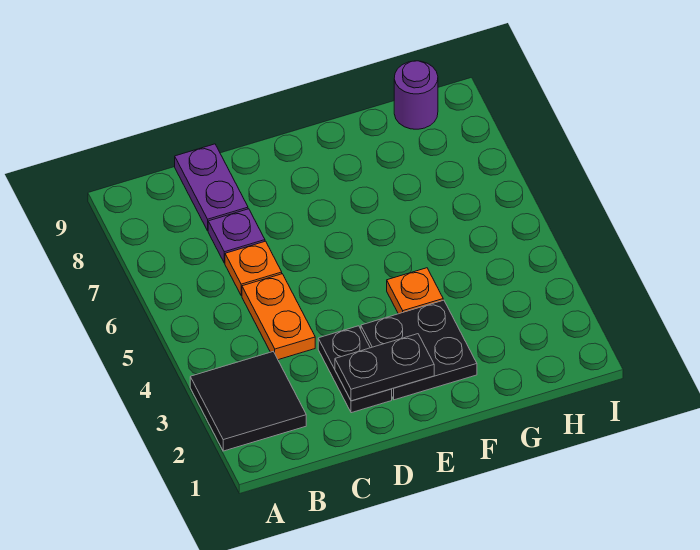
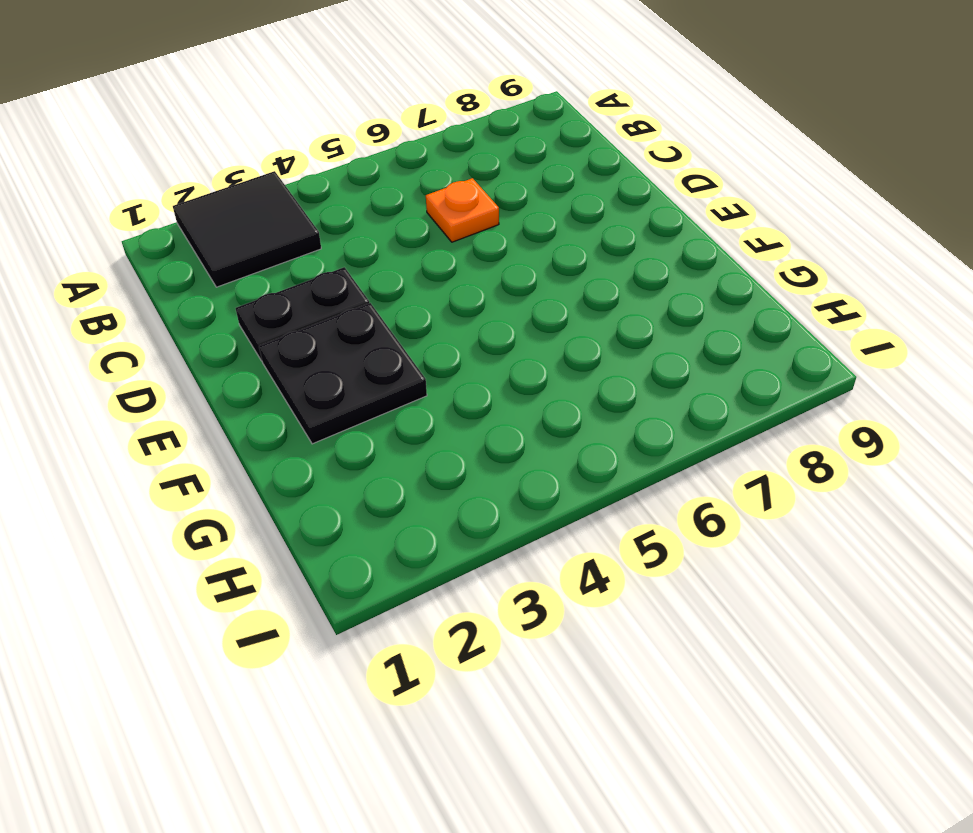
none -> orange plate C4:C5 level 1
none -> purple plate C7 level 1

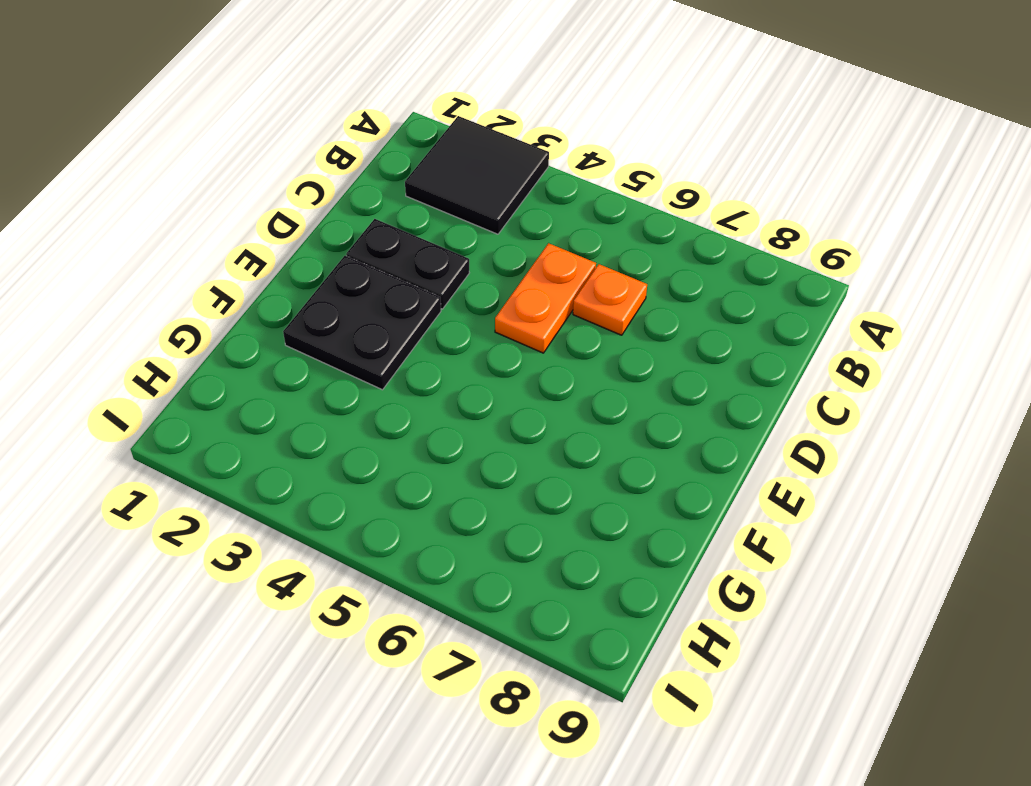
orange plate C5:D5 level 1 -> orange plate C4:C5 level 1
none -> purple plate C7 level 1
none -> purple plate C8:C9 level 1

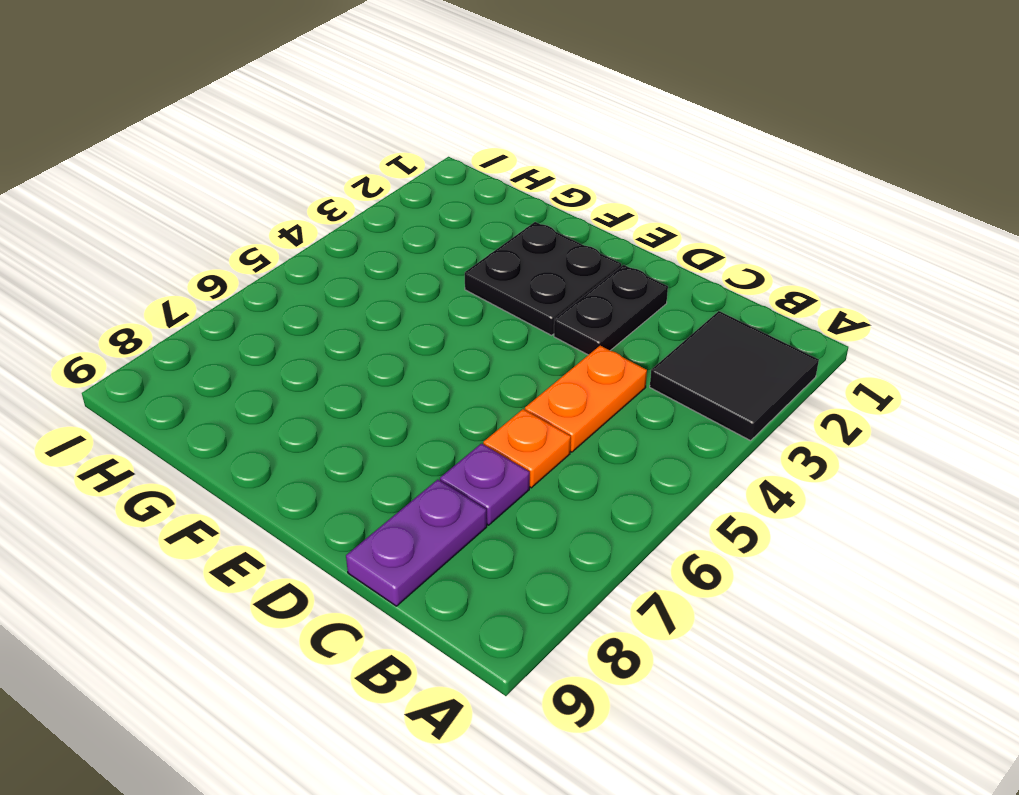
none -> orange plate F4 level 1
none -> purple round brick H9 level 1

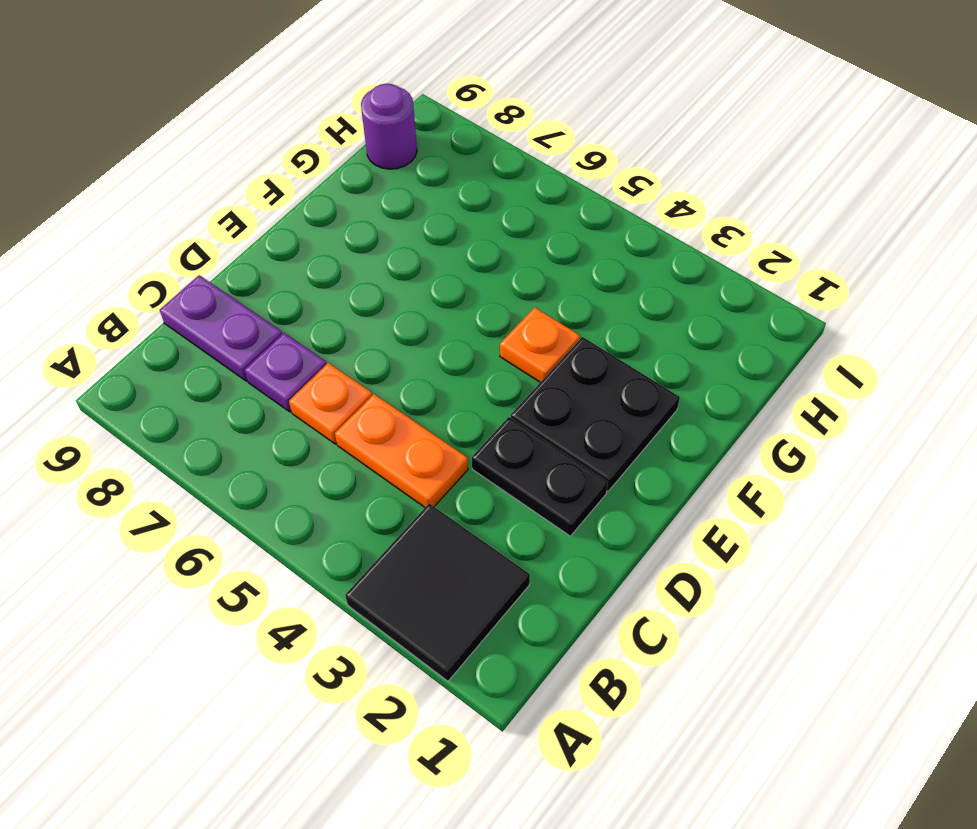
none -> black plate D2:E2 level 2

